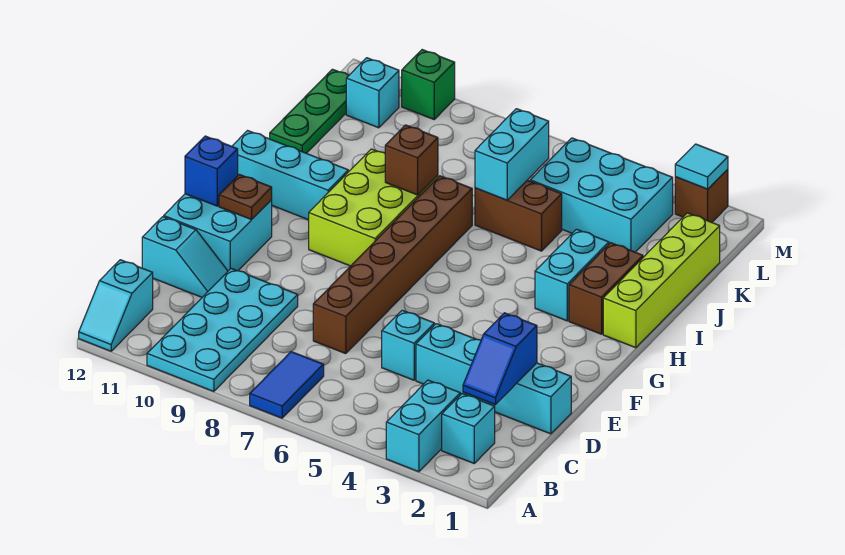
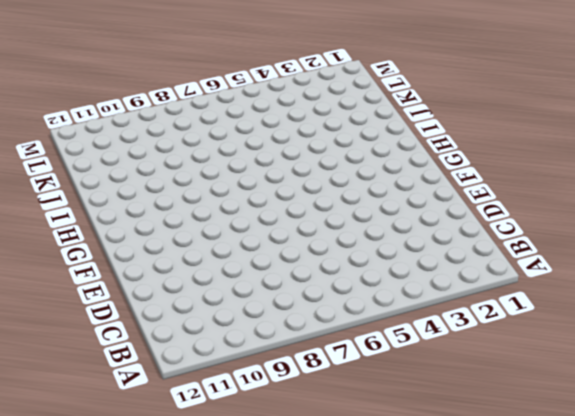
none -> cyan brick A3:B3 level 1
none -> blue tile A7:B7 level 1
none -> cyan plate A9:D10 level 1

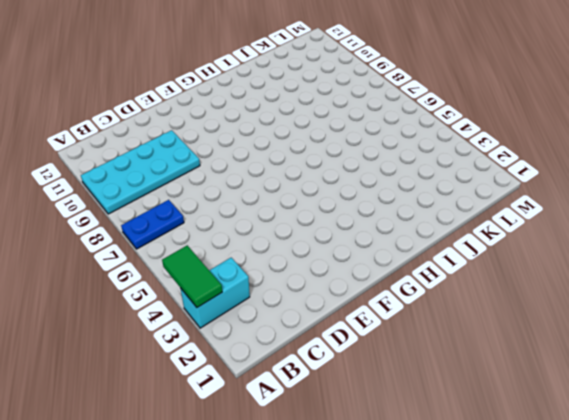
green tile A3:A4 level 2 -> none
blue plate A7:B7 level 1 -> blue tile A7:B7 level 1
none -> cyan slope A12:B12 level 1 top B
none -> cyan brick B2 level 1
none -> cyan brick D1:D4 level 1

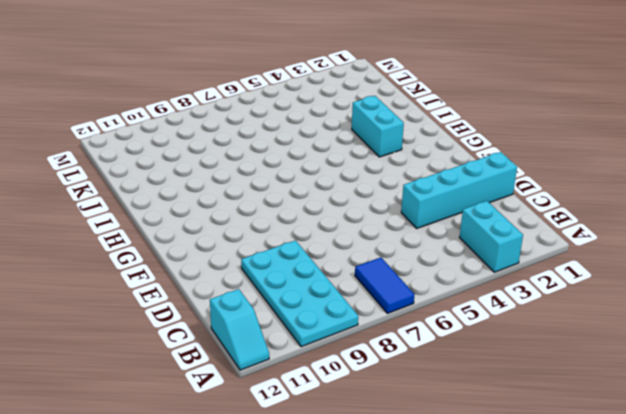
none -> cyan brick B2 level 1
none -> cyan brick D5 level 1
none -> brown brick D7:I7 level 1

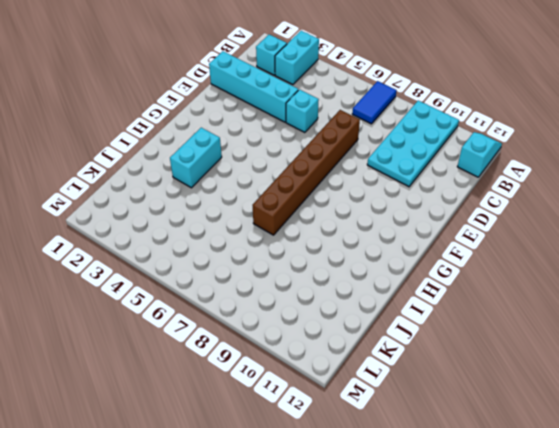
none -> cyan slope D11:D12 level 1 top 12
none -> cyan brick E11:F12 level 1
none -> lime brick G8:I9 level 1

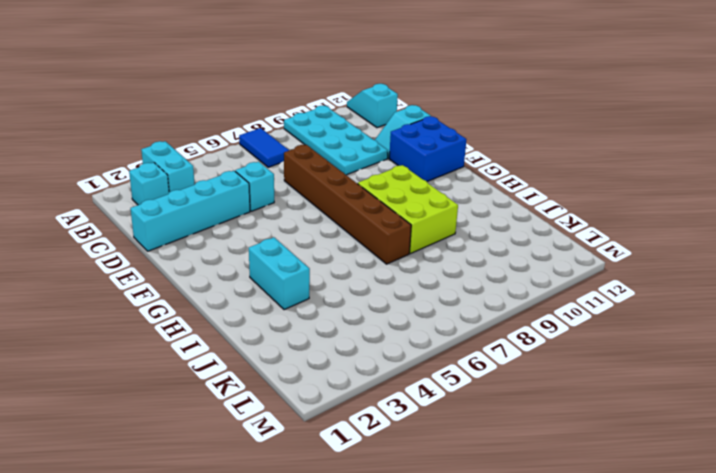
blue brick E11:F12 level 1 -> cyan brick E11:F12 level 1
none -> lime brick H1:K1 level 1
none -> brown brick H2:I2 level 1
none -> cyan brick H10:H12 level 1

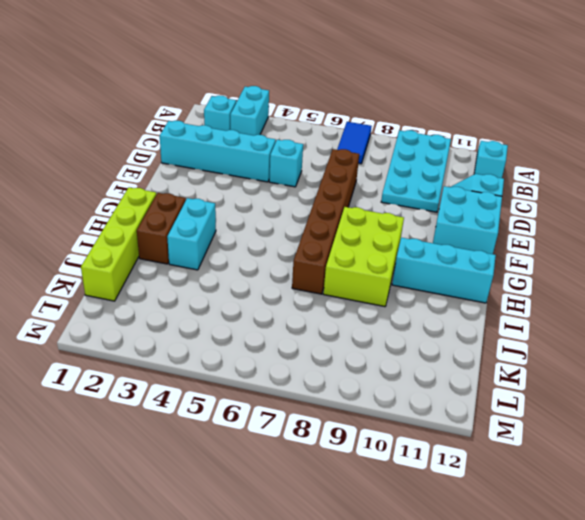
none -> brown brick J5:J6 level 1
none -> green plate J12:L12 level 1
none -> cyan brick K3:L5 level 1

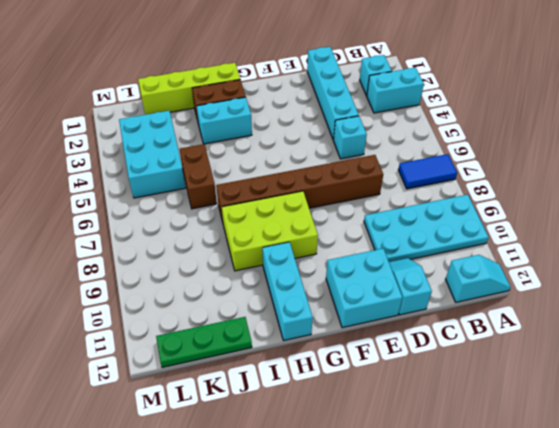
none -> cyan brick L11 level 1
none -> brown brick M2 level 1
none -> green brick M10 level 1

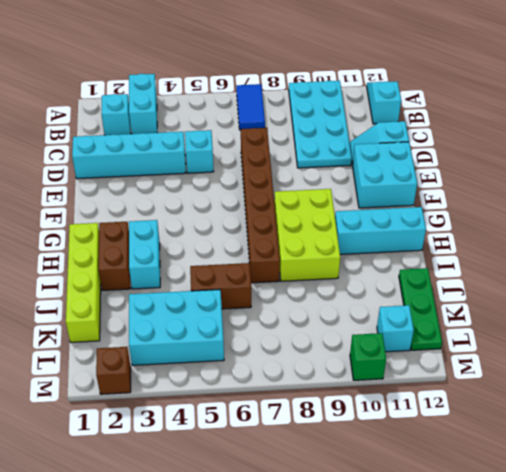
none -> blue slope C2:D2 level 2 top D
none -> brown plate F11 level 2
none -> blue brick F12 level 2

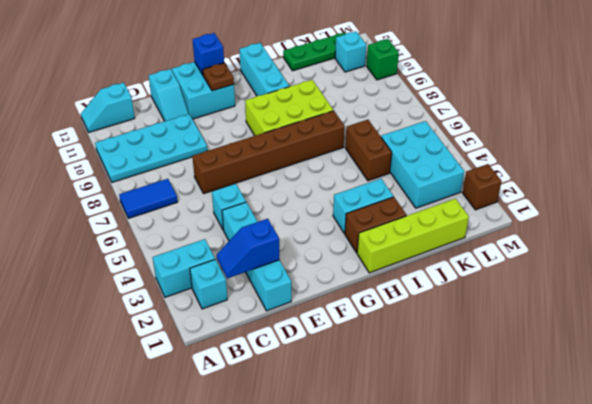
none -> brown brick I8 level 2
none -> cyan brick J6:K6 level 2
none -> cyan tile M2 level 2

